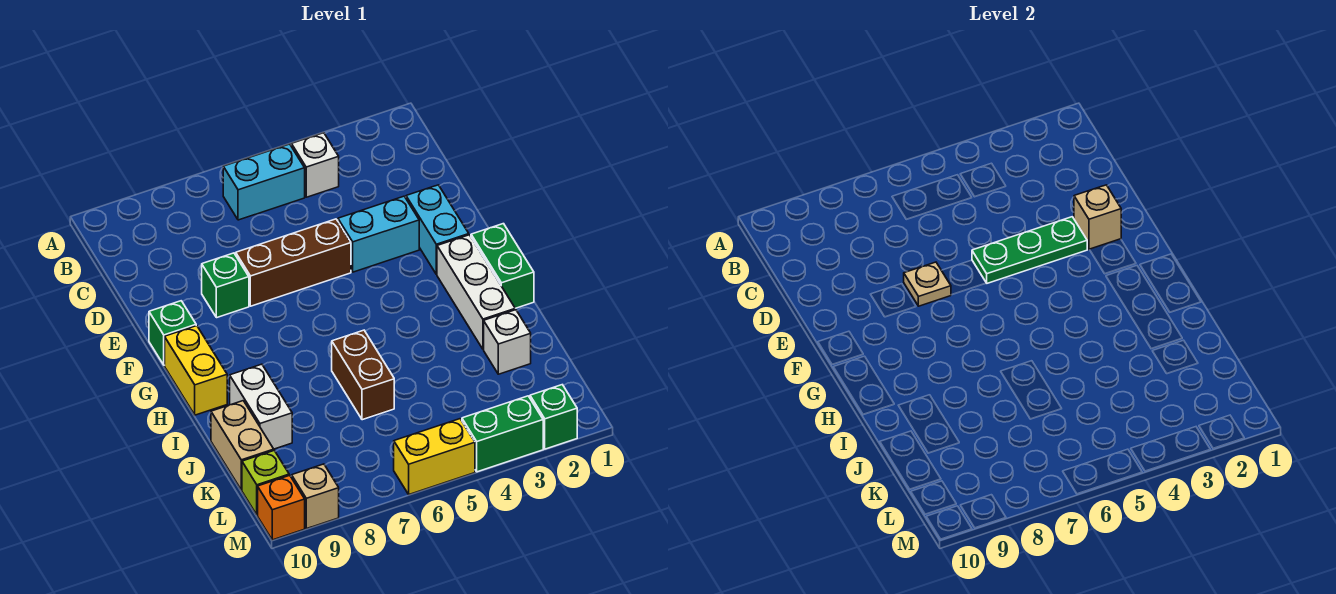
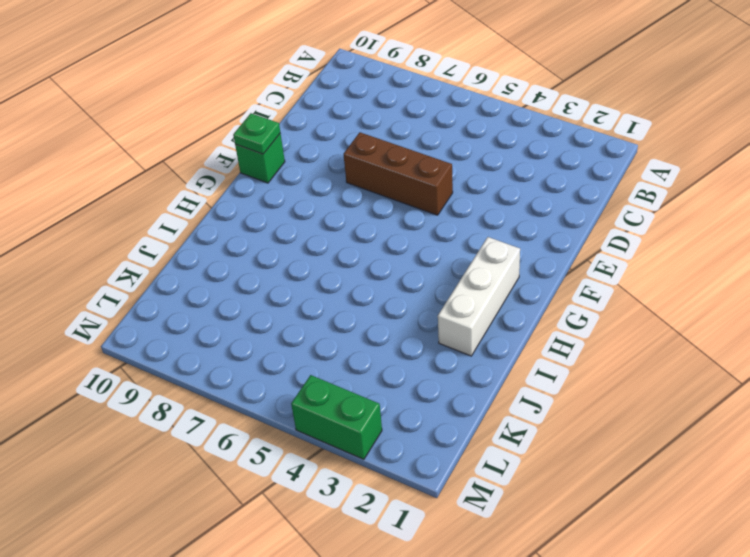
green plate F10 level 2 -> none
none -> white brick B4 level 1
none -> cyan brick B5:B6 level 1
none -> cyan brick E2:F2 level 1

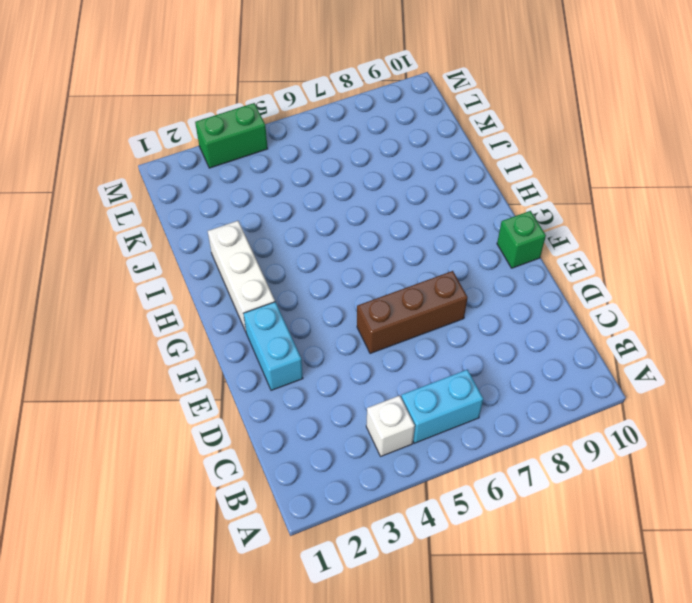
none -> cyan brick E3:E4 level 1
none -> green brick E8 level 1
none -> green brick G1:H1 level 1

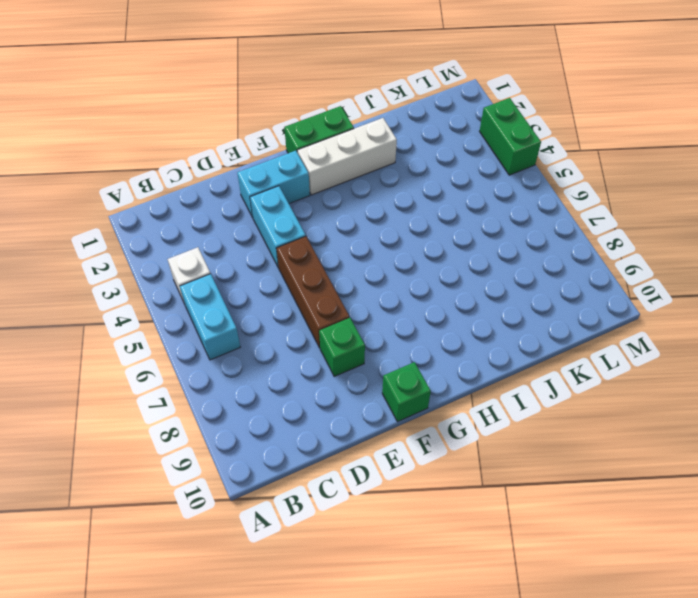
none -> yellow brick G10:H10 level 1
none -> brown brick I6:J6 level 1
none -> white brick I9:J9 level 1

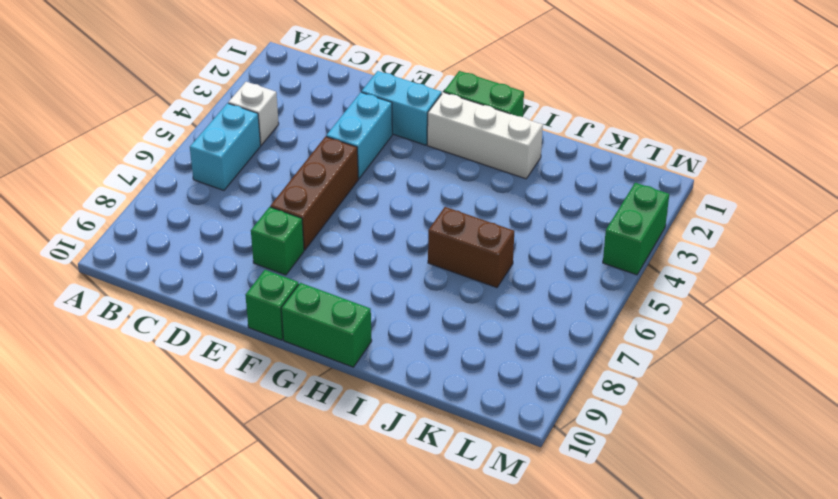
green brick G10:H10 level 1 -> yellow brick G10:H10 level 1
none -> white brick I9:J9 level 1
none -> white brick J2 level 1
none -> tan brick J10:K10 level 1

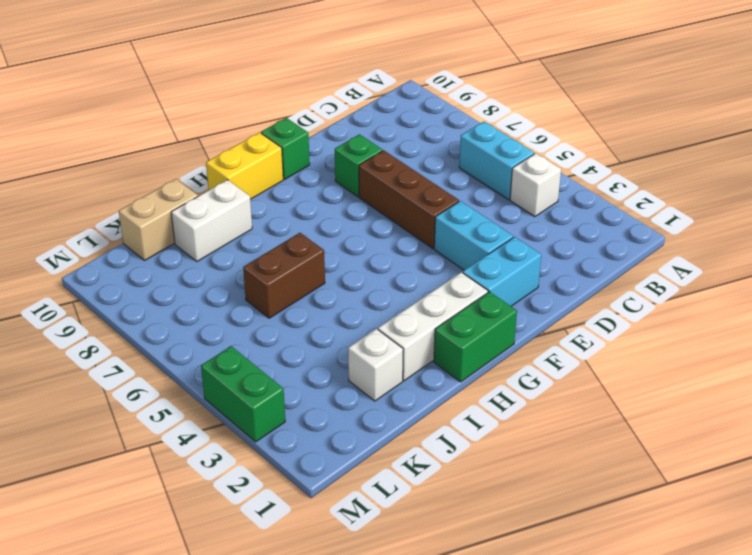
none -> lime brick L10 level 1
none -> green brick M2 level 1
none -> yellow brick M5:M6 level 1

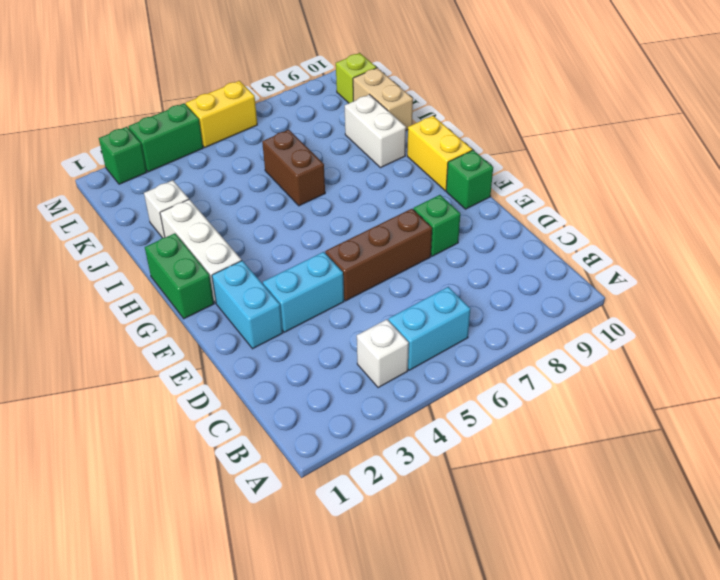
none -> tan brick M9 level 1
none -> orange brick M10 level 1
none -> tan brick E2 level 2

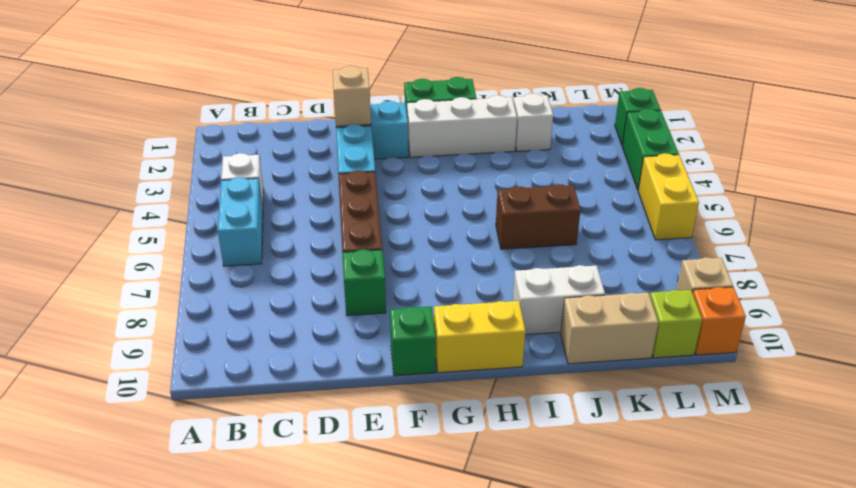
none -> green plate E3:E5 level 2
none -> tan plate E7 level 2

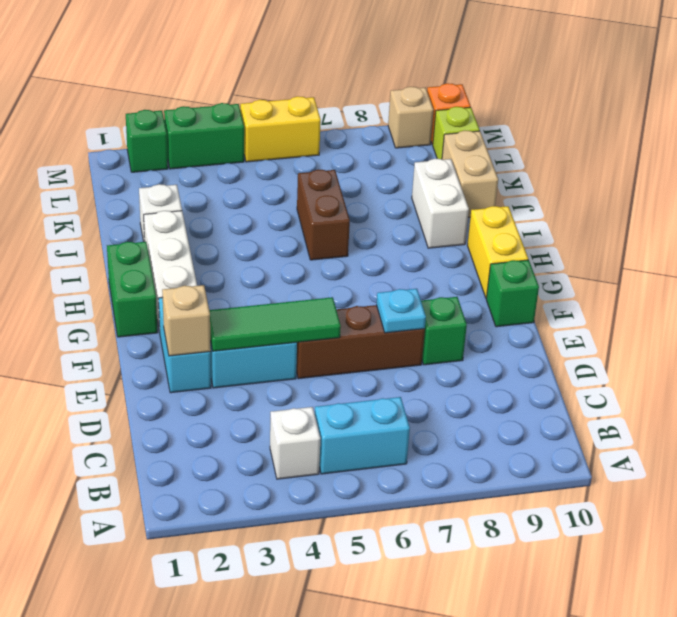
green tile E3:E5 level 2 -> green plate E3:E5 level 2
cyan plate E7 level 2 -> tan plate E7 level 2

